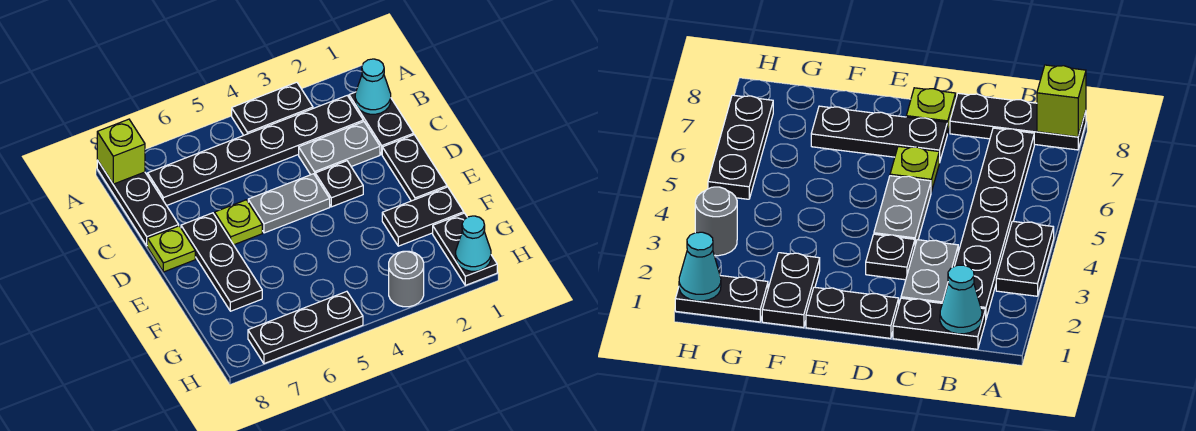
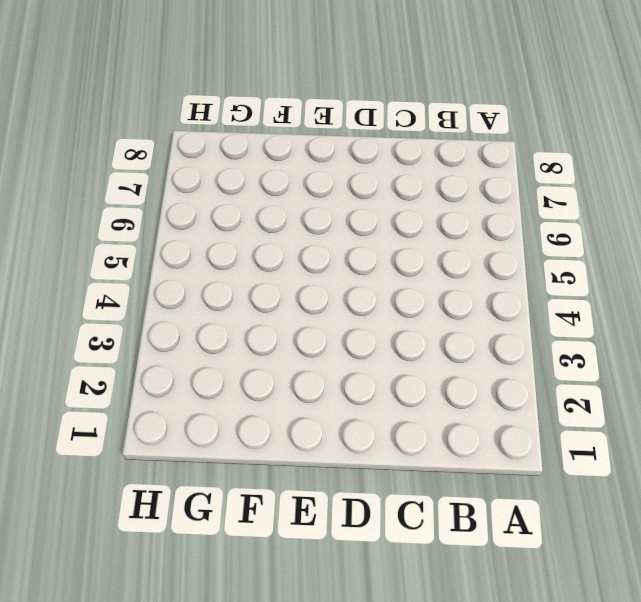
none -> black plate A3:A4 level 1
none -> black plate A8:C8 level 1
none -> black plate B1:C1 level 1

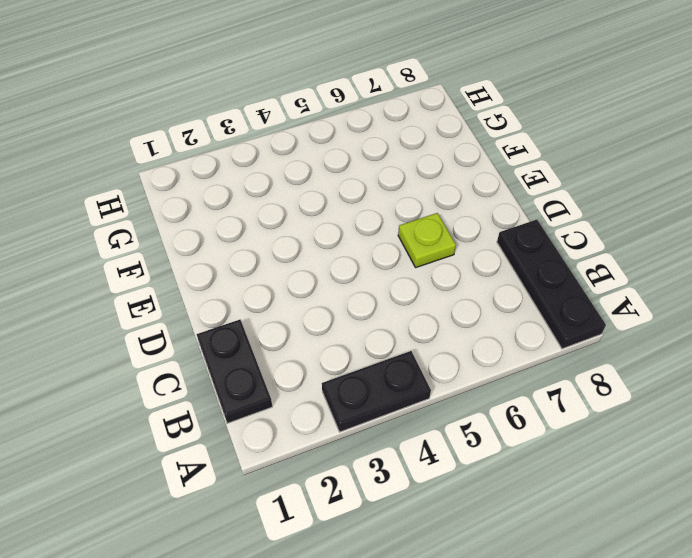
none -> black plate B2:B7 level 1
none -> grey plate C2:C3 level 1
none -> black plate D1:E1 level 1

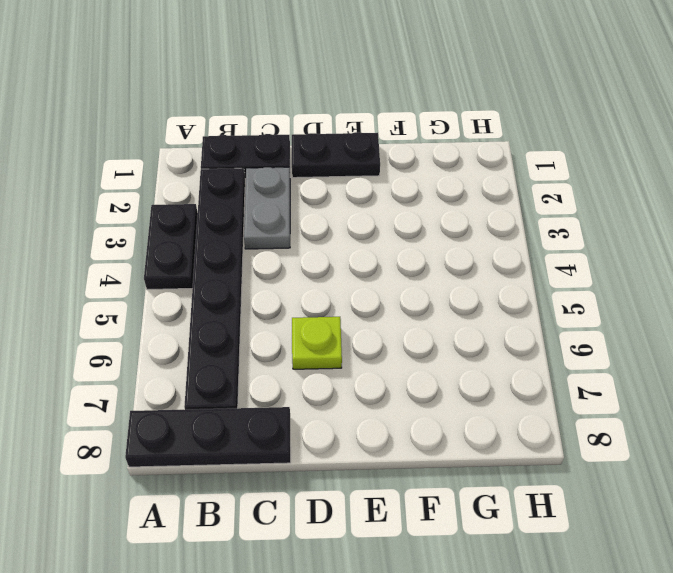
none -> black plate D3 level 1
none -> grey plate D4:D5 level 1
none -> black plate D7:F7 level 1

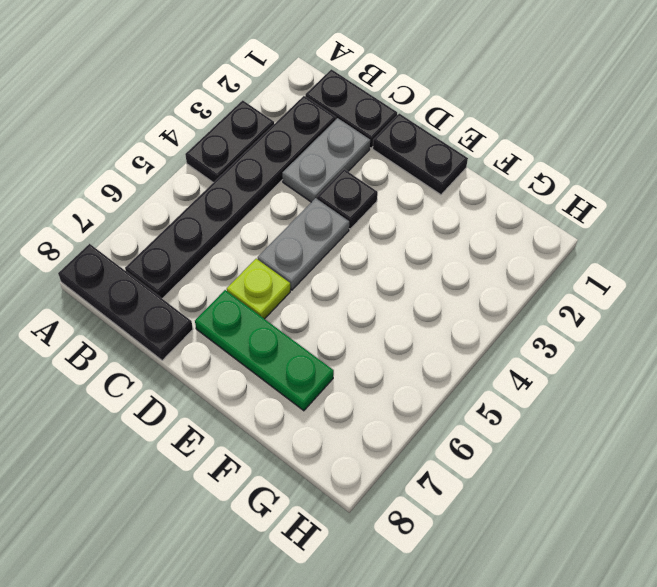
green plate D7:F7 level 1 -> black plate D7:F7 level 1
none -> lime plate D8 level 1
none -> black plate F1:F2 level 1
none -> black plate G1:H1 level 1

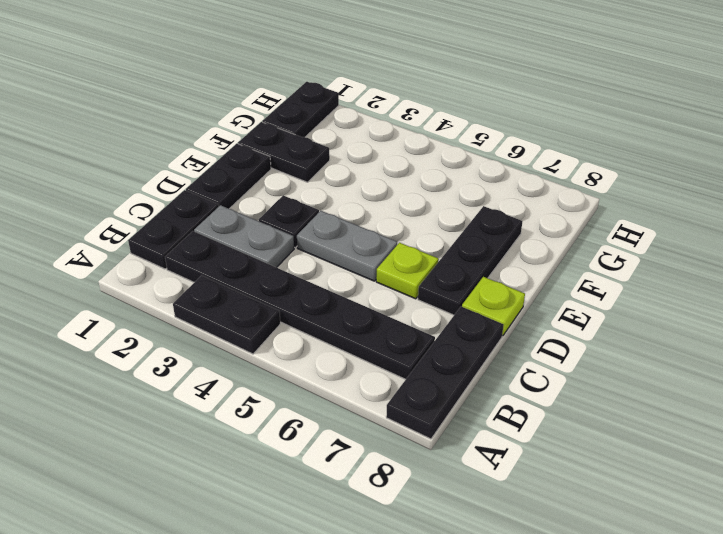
none -> grey round brick H3 level 1
none -> black plate H5:H7 level 1
none -> lime brick A8 level 2

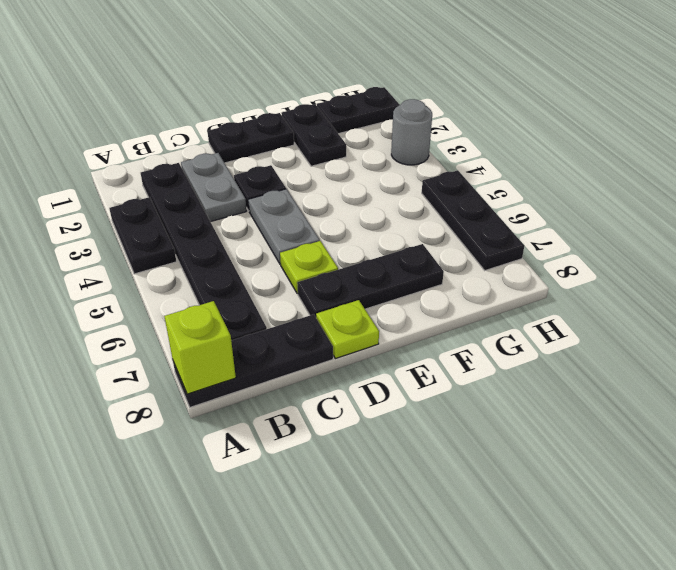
none -> black plate B1:C1 level 1
none -> cyan cone B1 level 2
none -> cyan cone H1 level 2

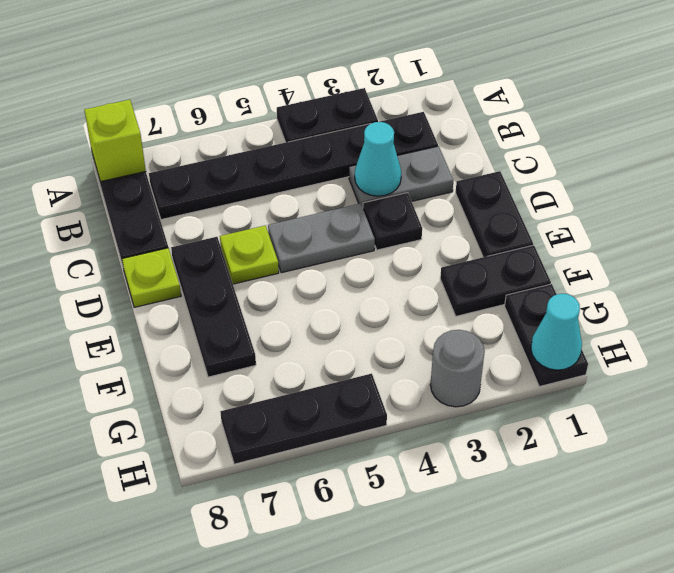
cyan cone C3 level 2 -> cyan cone B1 level 2
none -> black plate B1:C1 level 1

